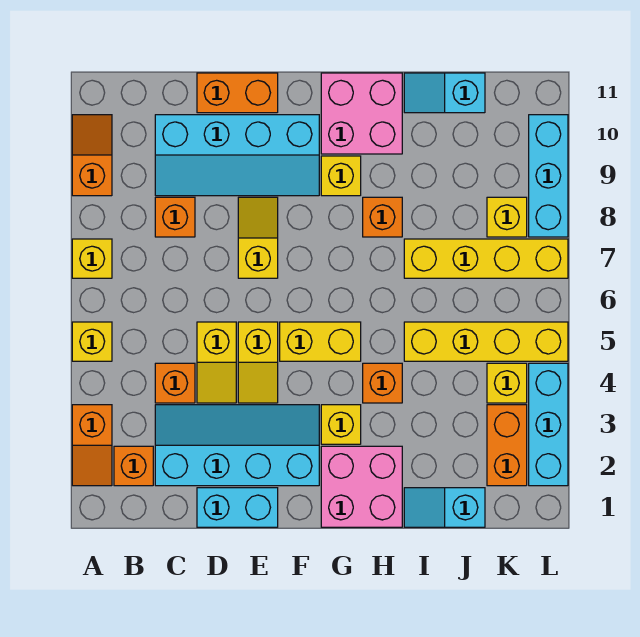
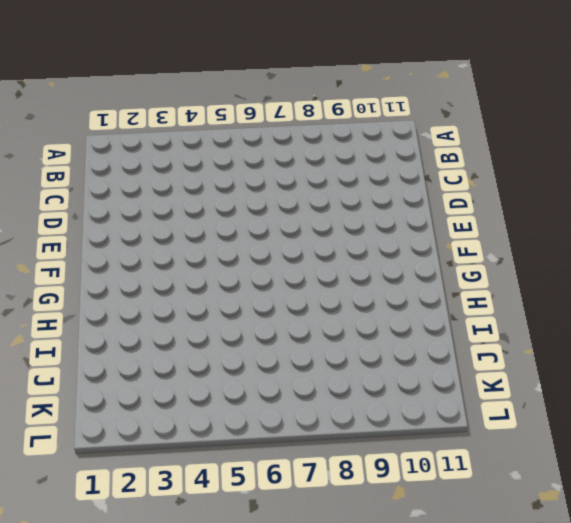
none -> orange slope A2:A3 level 1 top 3
none -> yellow brick A5 level 1
none -> yellow brick A7 level 1
none -> orange slope A9:A10 level 1 top 9

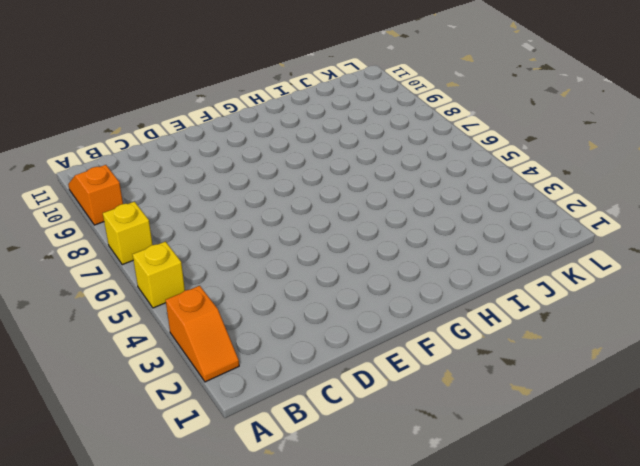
none -> orange brick B2 level 1
none -> cyan slope C2:F3 level 1 top 2
none -> orange brick C4 level 1
none -> orange brick C8 level 1

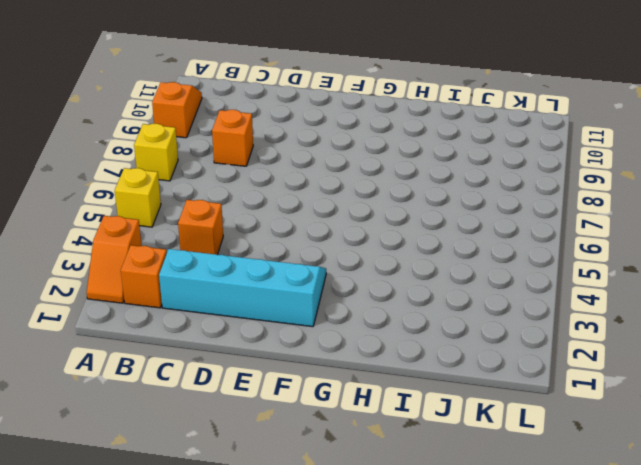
none -> cyan slope C9:F10 level 1 top 10
none -> cyan brick D1:E1 level 1
none -> yellow slope D4:D5 level 1 top 5
none -> orange brick D11:E11 level 1

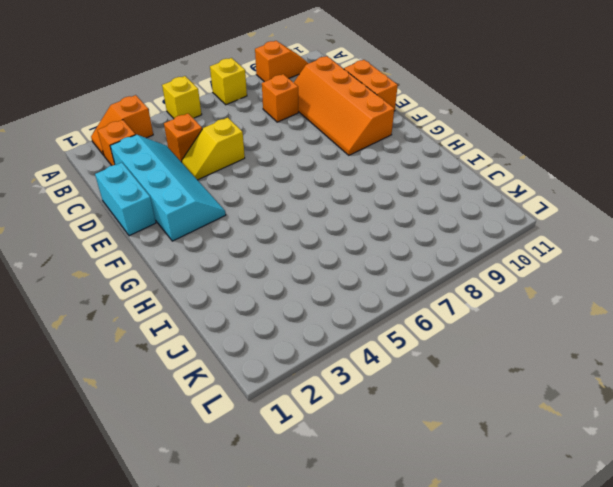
orange slope C9:F10 level 1 top 10 -> cyan slope C9:F10 level 1 top 10
none -> yellow slope E4:E5 level 1 top 5
none -> yellow slope E7:E8 level 1 top 7
none -> yellow brick F5:G5 level 1
none -> pink brick G1:H2 level 1

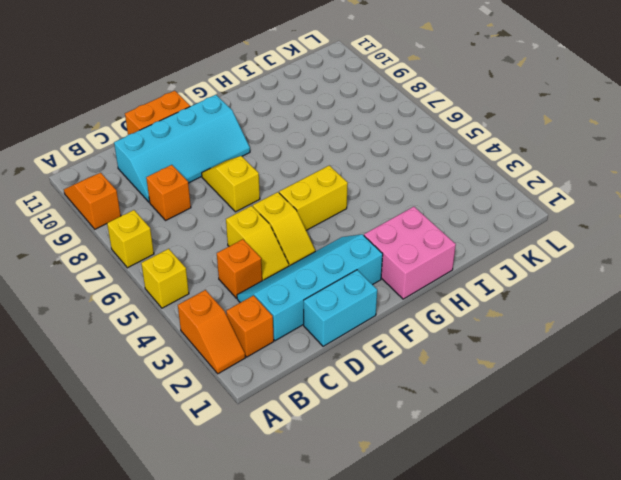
none -> yellow brick G3 level 1
none -> yellow brick G9 level 1
none -> pink brick G10:H11 level 1
none -> orange brick H4 level 1

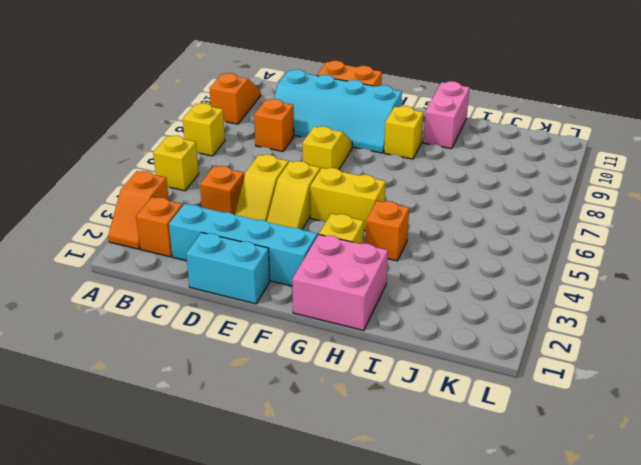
pink brick H10:H11 level 1 -> pink brick G10:H11 level 1
none -> orange brick H8 level 1
none -> cyan slope I1:J1 level 1 top J
none -> yellow brick I5:L5 level 1
none -> yellow brick I7:L7 level 1

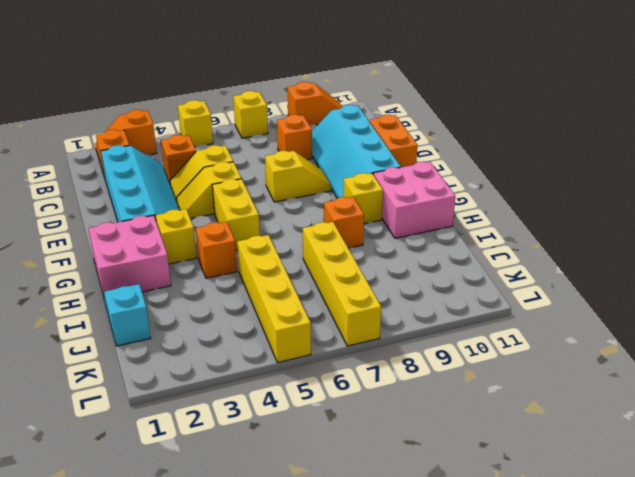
none -> cyan brick D1:E1 level 1
none -> cyan slope I11:J11 level 1 top J
none -> orange brick K2:K3 level 1
none -> yellow brick K4 level 1

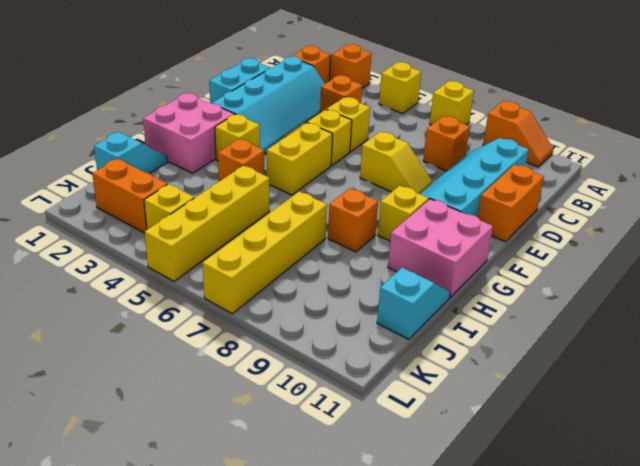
none -> yellow brick K8 level 1
none -> cyan brick L2:L4 level 1
none -> cyan brick L8:L10 level 1

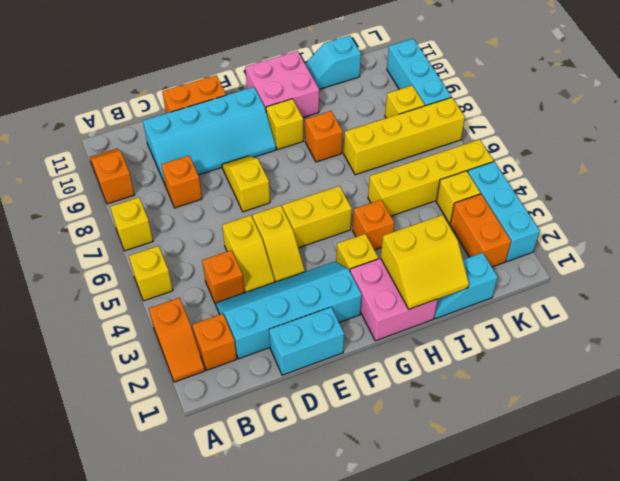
yellow slope H1:I2 level 2 top 2 -> none

